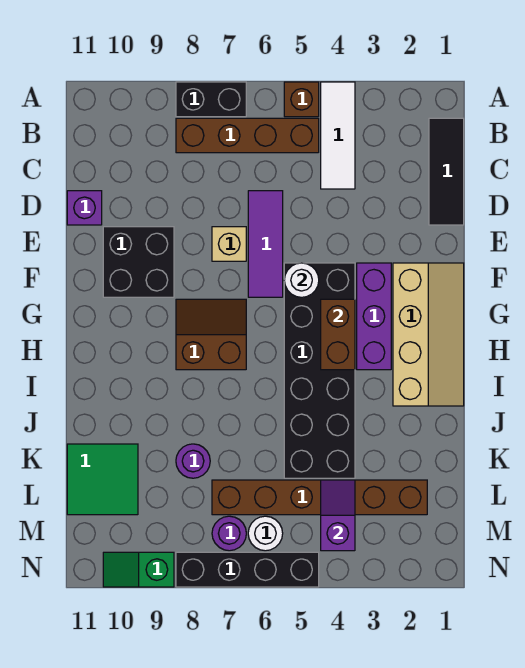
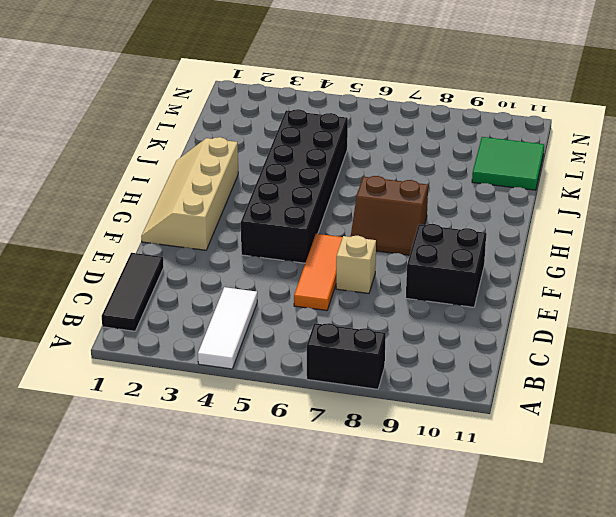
orange tile D6:F6 level 1 -> purple tile D6:F6 level 1
none -> brown brick A5 level 1
none -> brown brick B5:B8 level 1
none -> purple brick D11 level 1

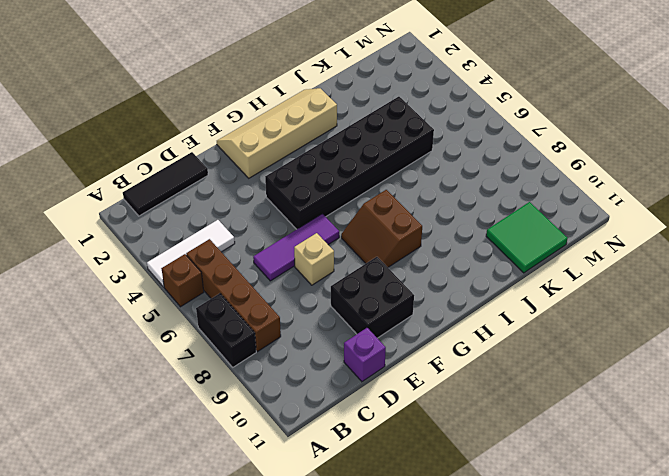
none -> purple brick F3:H3 level 1
none -> purple round brick K8 level 1
none -> brown brick L2:L7 level 1

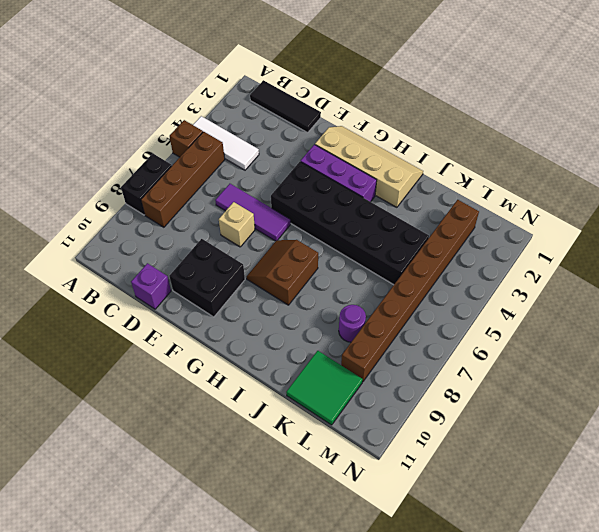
brown brick L2:L9 level 1 -> brown brick L2:L7 level 1
none -> white round brick M6 level 1
none -> purple round brick M7 level 1
none -> black brick N5:N8 level 1

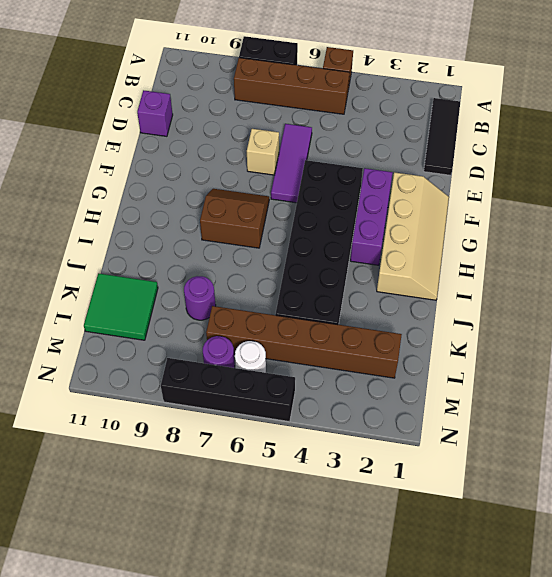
none -> white tile A4:C4 level 1
none -> black brick E9:F10 level 1
none -> green slope N9:N10 level 1 top 9

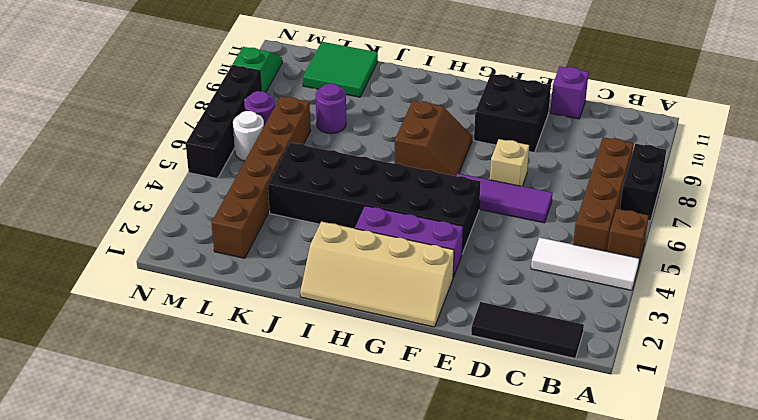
none -> white round brick F5 level 2
none -> brown brick G4:H4 level 2
none -> purple slope L4:M4 level 2 top M

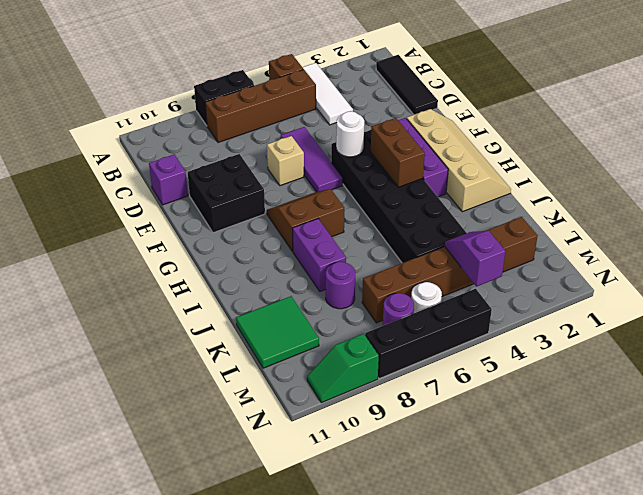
purple brick I8:J8 level 1 -> none

